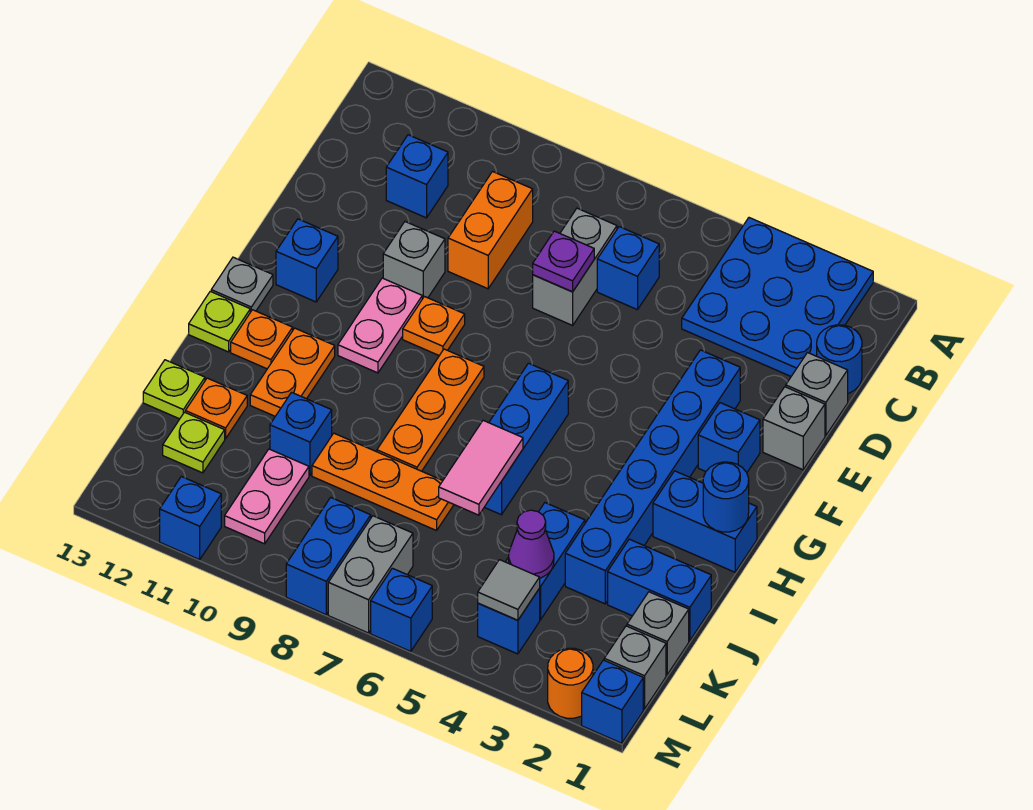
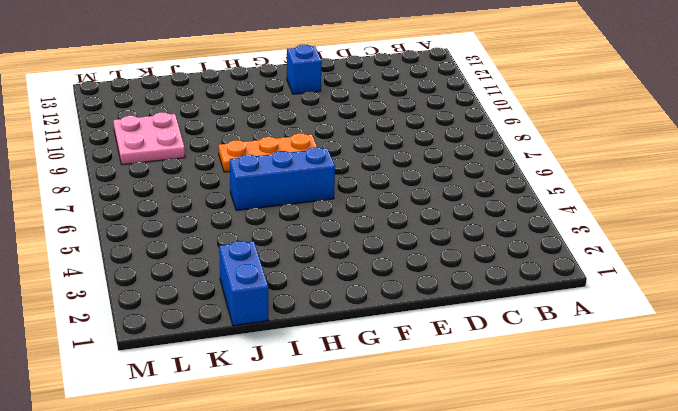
pink plate K9:L10 level 1 -> pink plate K10:L10 level 1
none -> blue plate A2:C4 level 1
none -> blue round brick C1 level 1
none -> blue brick C6 level 1
none -> grey brick C7:D7 level 1

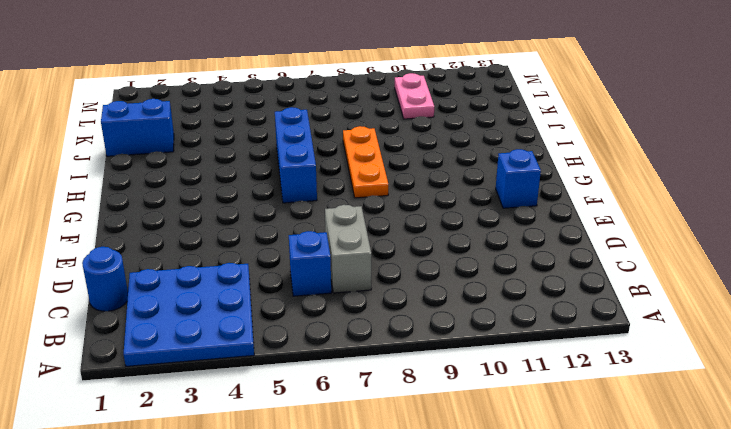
none -> orange brick C9:D9 level 1
none -> blue brick C11 level 1
none -> grey brick D1 level 1
none -> grey brick E1 level 1

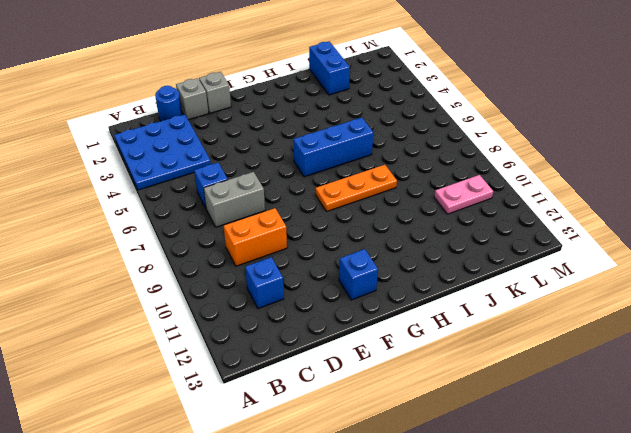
none -> blue brick E3:J3 level 1
none -> grey brick E10 level 1
none -> blue brick F2 level 1
none -> orange plate F9 level 1

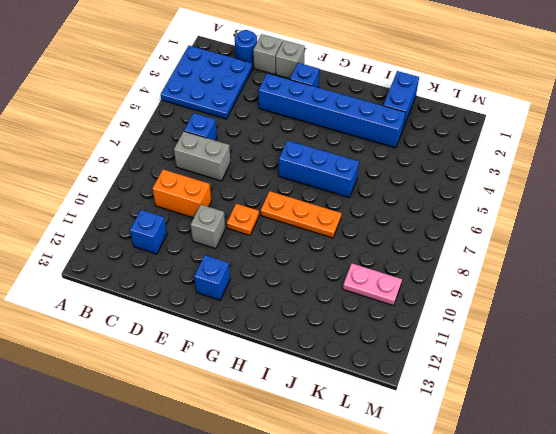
none -> pink plate F10:G10 level 1
none -> grey plate G13 level 1
none -> blue brick H1:H2 level 1
none -> orange plate H11:I11 level 1

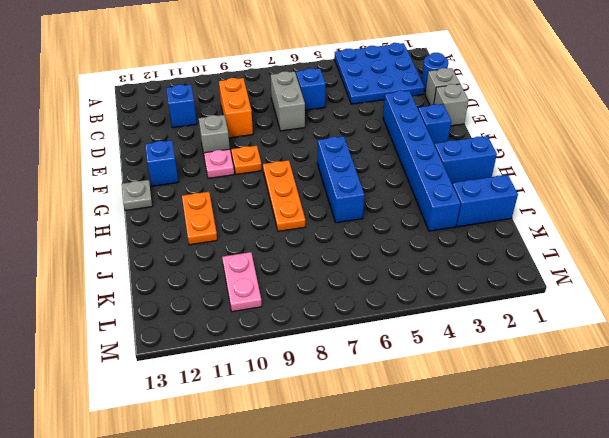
pink plate F10 level 1 -> pink plate F10:G10 level 1
none -> orange plate H12 level 1
none -> lime plate H13 level 1
none -> blue brick J4:K4 level 1
none -> orange plate J7:J9 level 1

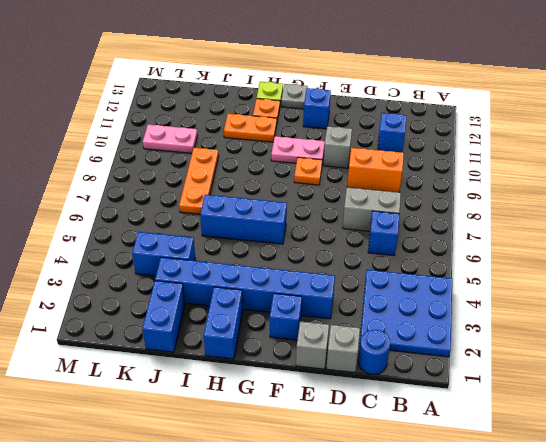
none -> orange plate G8:I8 level 1
none -> blue brick J10 level 1
none -> orange plate J12 level 1
none -> lime plate J13 level 1

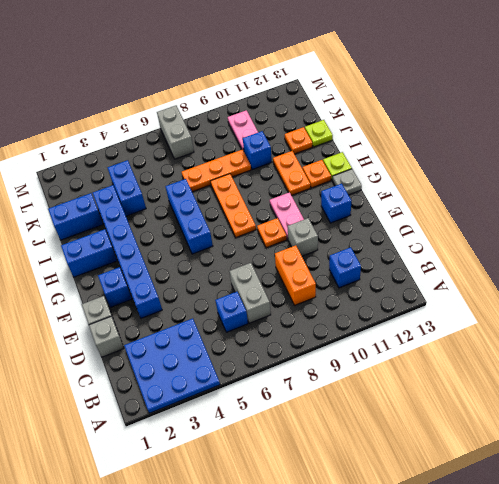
none -> blue round brick C1 level 1
none -> grey brick K1 level 1
none -> lime plate K12 level 1
none -> grey brick L1 level 1

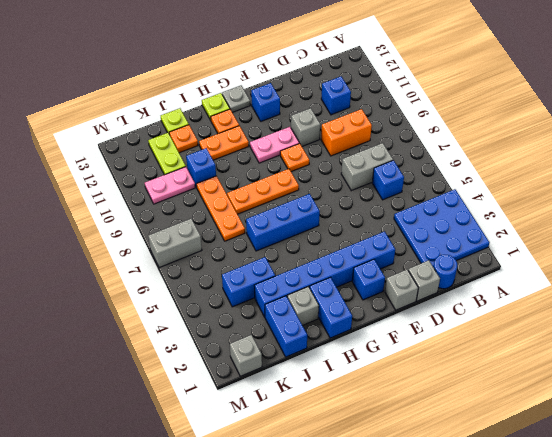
grey brick I2 level 1 -> grey brick K1 level 1
lime plate K11:K12 level 1 -> lime plate K12 level 1
none -> blue brick L4 level 1
none -> blue brick L8:M8 level 1
none -> blue brick M1 level 1
none -> orange round brick M2 level 1

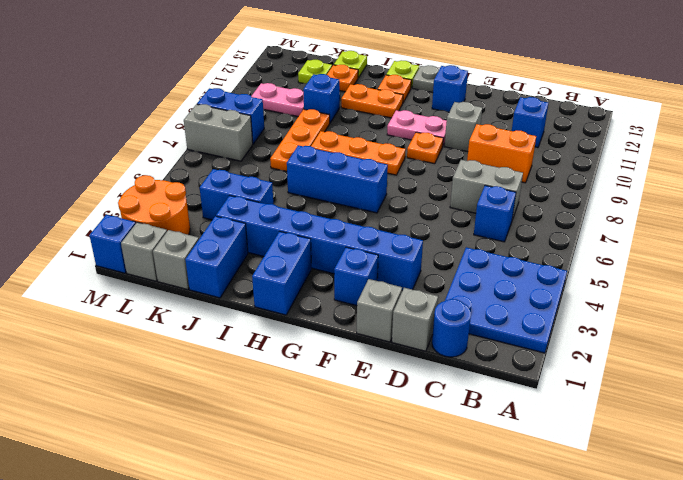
orange round brick L2:M3 level 1 -> orange round brick M2 level 1
none -> blue brick L4 level 1
none -> blue brick M6 level 1
none -> blue brick M11 level 1
none -> purple plate D7 level 2

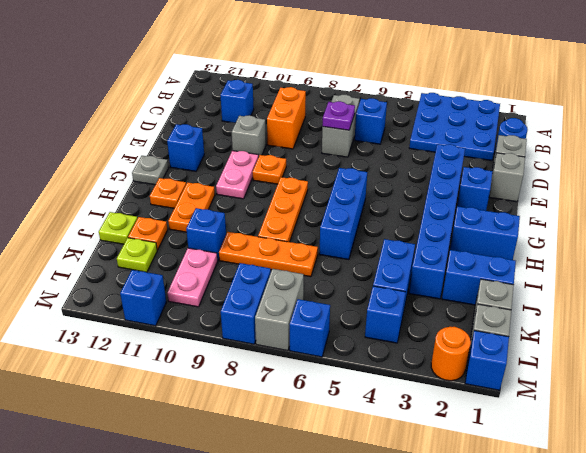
none -> lime plate H13 level 1
none -> blue round brick H1 level 2
none -> pink tile I6:J6 level 2
none -> purple cone K4 level 2

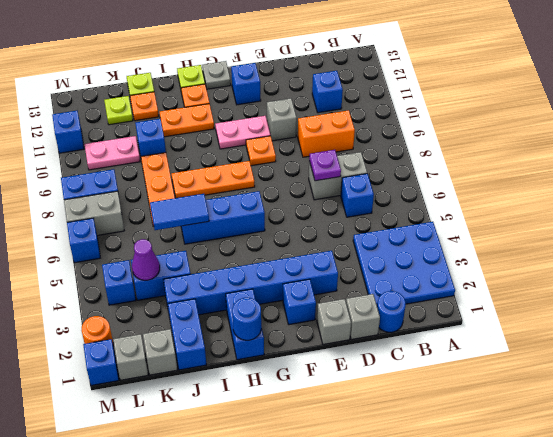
blue tile I6:J6 level 2 -> pink tile I6:J6 level 2
none -> grey tile L4 level 2

